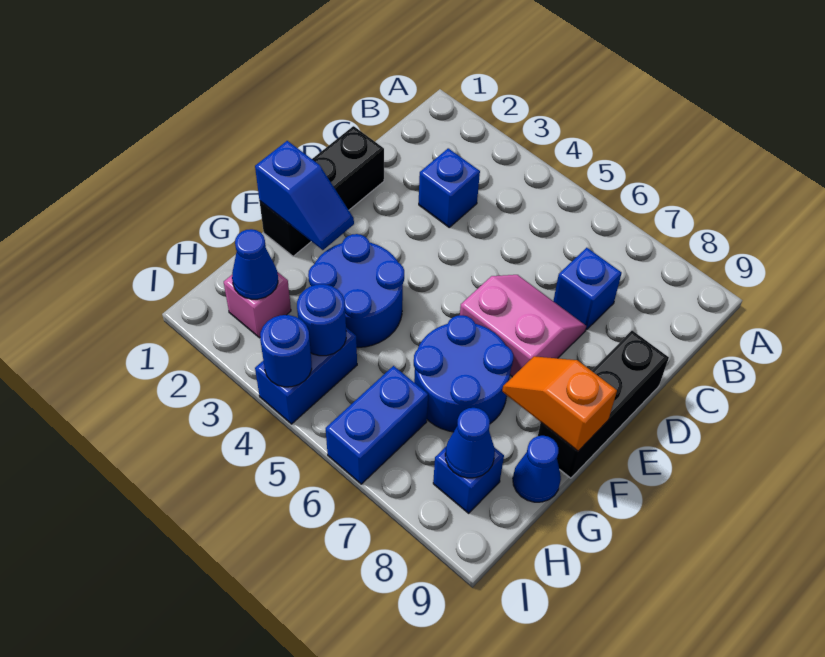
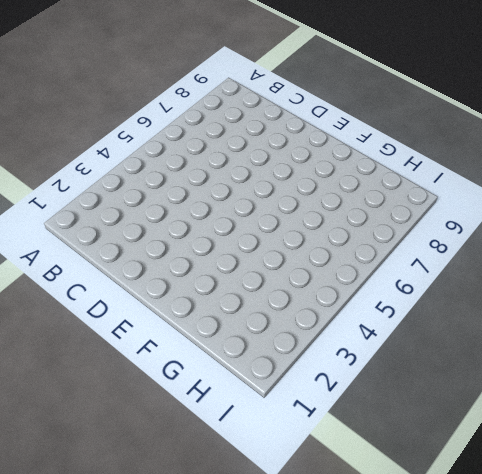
none -> blue brick C3 level 1
none -> blue brick C7 level 1
none -> black brick D1:F1 level 1

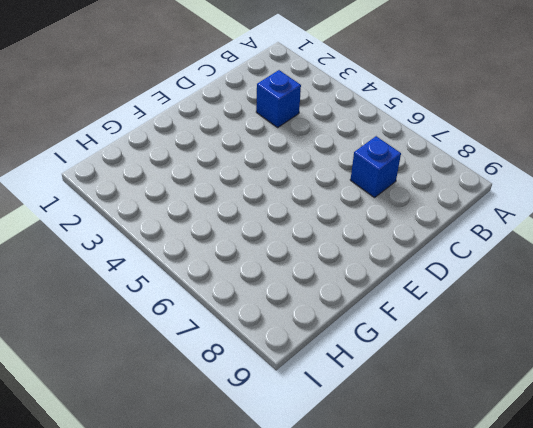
none -> black brick D1:F1 level 1
none -> pink slope D6:E7 level 1 top E
none -> black brick D9:F9 level 1

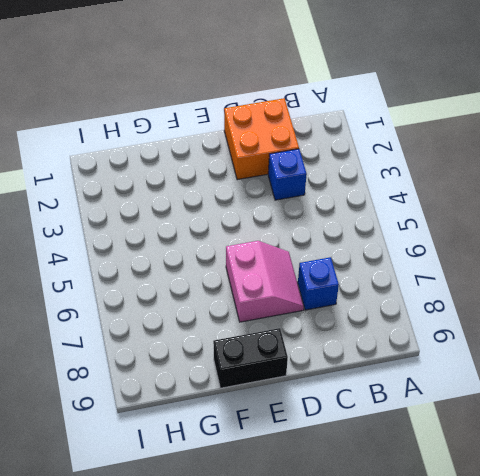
orange brick C1:D2 level 1 -> black brick D1:F1 level 1
black brick E9:F9 level 1 -> black brick D9:F9 level 1
none -> blue round brick F3:G4 level 1
none -> blue round brick F6:G7 level 1
none -> blue cone G9 level 1

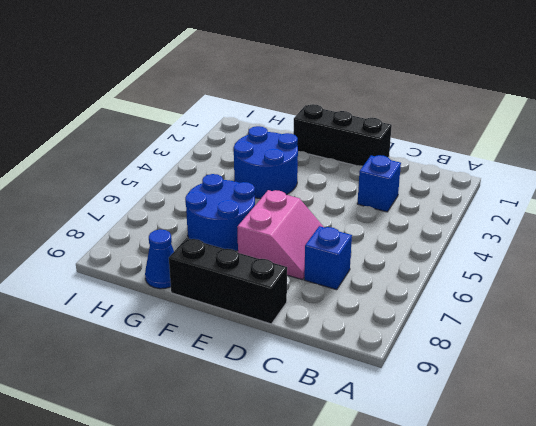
none -> pink brick H2 level 1
none -> blue brick H4:I4 level 1
none -> blue brick H6:I6 level 1

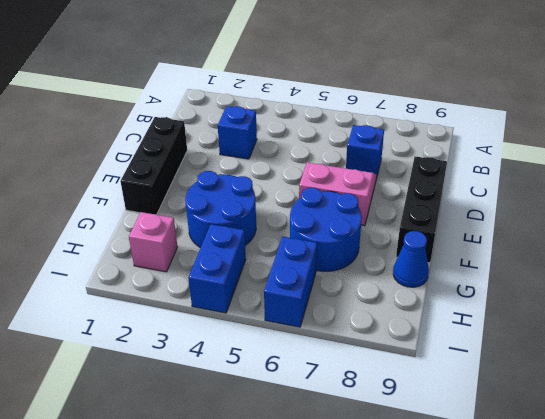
none -> blue brick H8 level 1
none -> blue slope F1:F2 level 2 top 1
none -> orange slope F8:F9 level 2 top 9

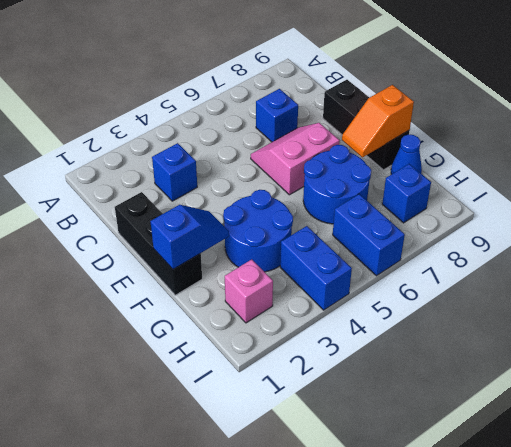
none -> blue cone H2 level 2
none -> blue round brick H4 level 2
none -> blue cone H8 level 2

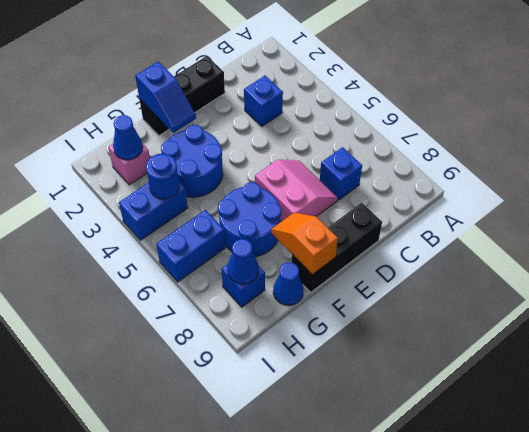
none -> blue round brick I4 level 2

